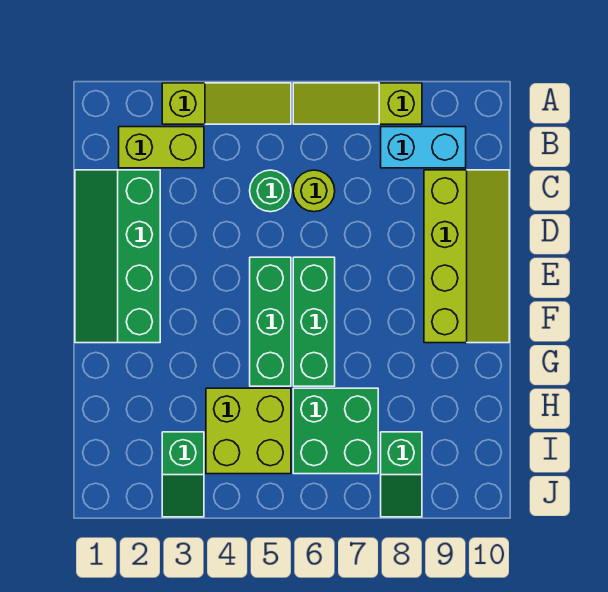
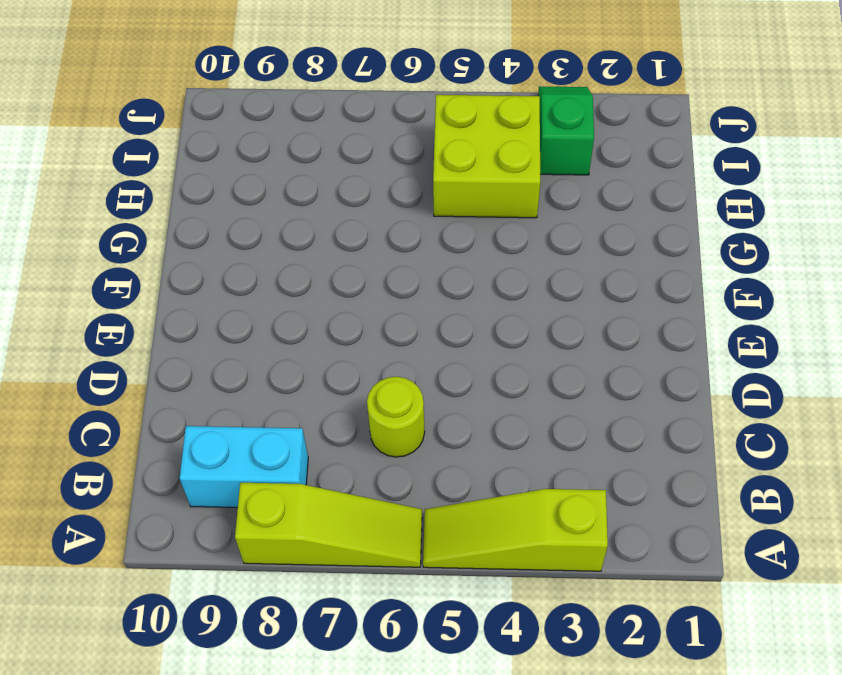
none -> lime brick B2:B3 level 1
none -> green slope C1:F2 level 1 top 2
none -> green round brick C5 level 1

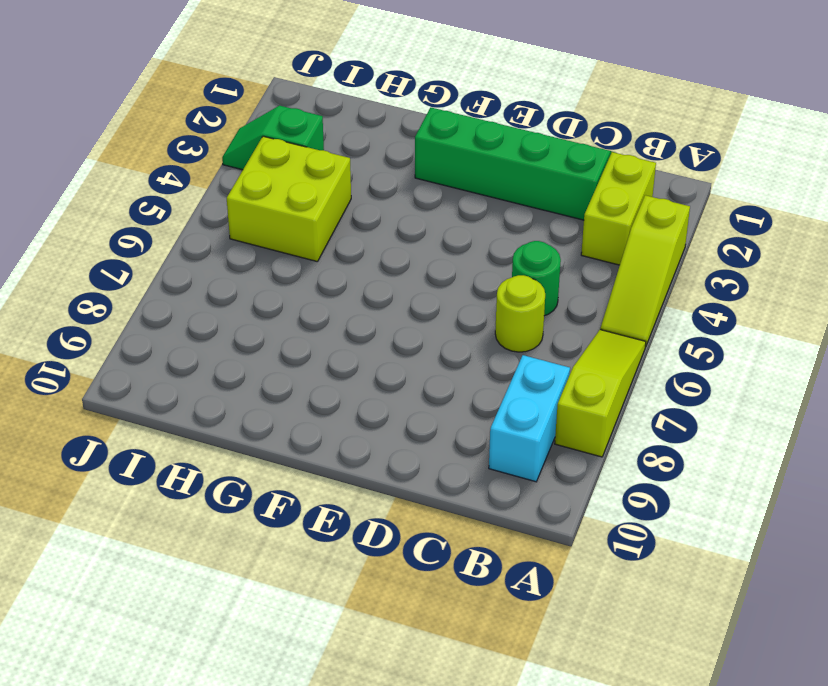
none -> lime slope C9:F10 level 1 top 9
none -> green brick E5:G5 level 1
none -> green brick E6:G6 level 1

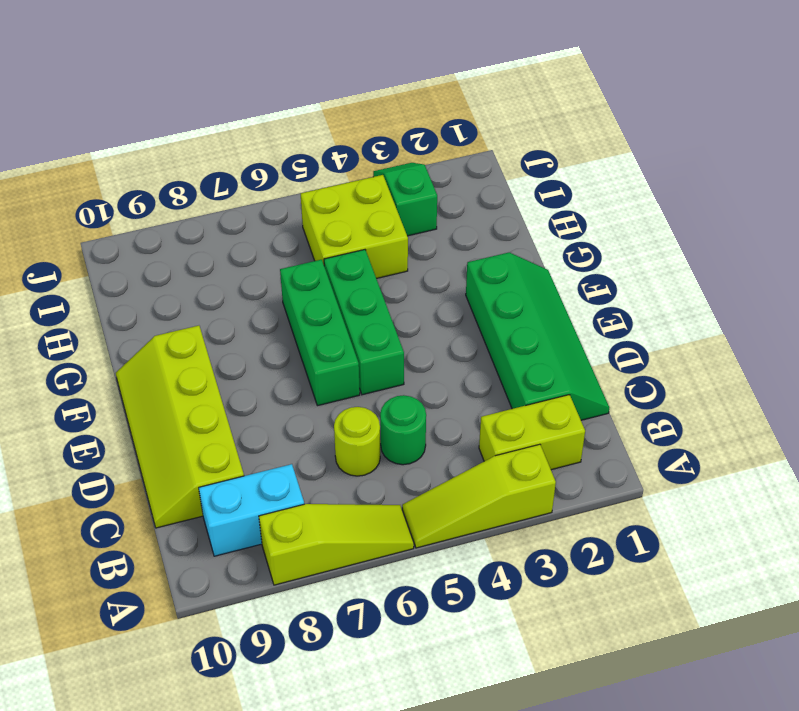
none -> green brick H6:I7 level 1
none -> green slope I8:J8 level 1 top I

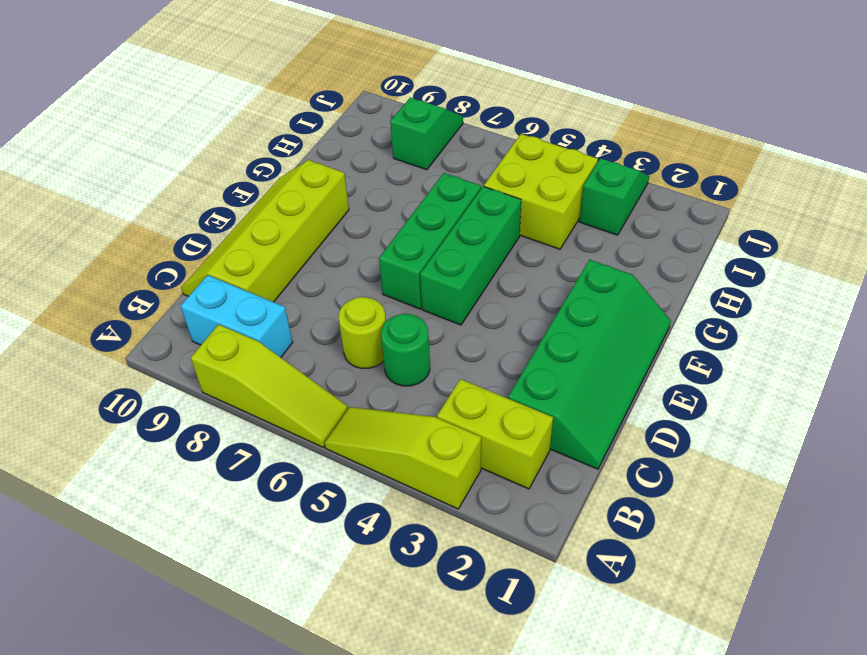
none -> green brick H6:I7 level 1

